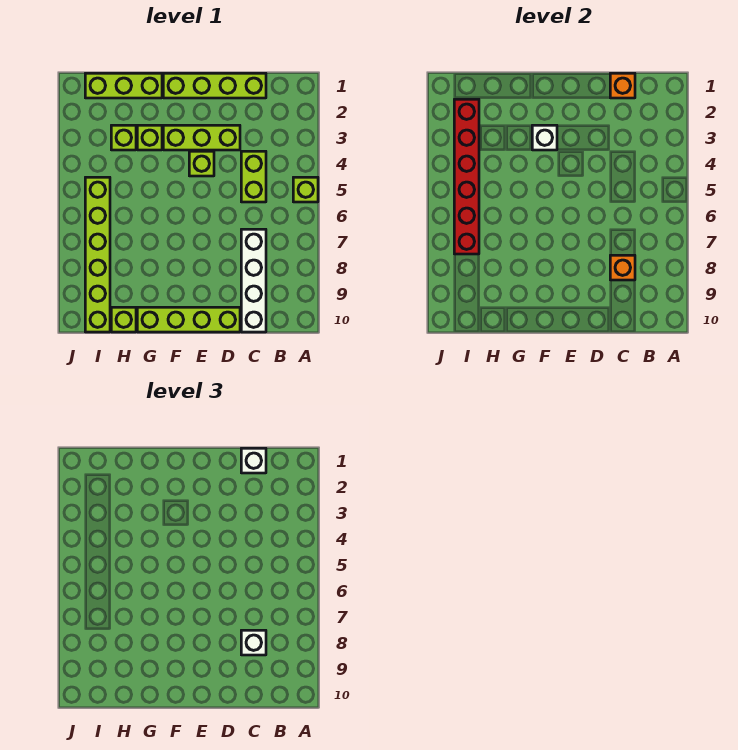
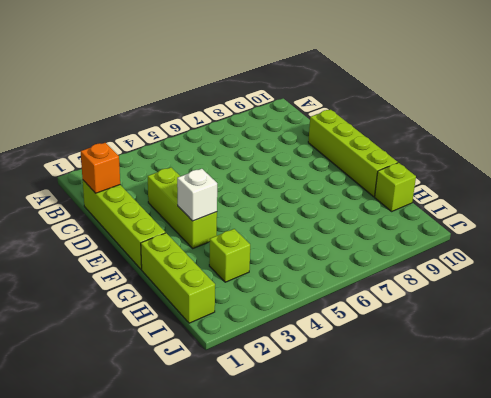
none -> lime brick A5 level 1
none -> lime brick C4:C5 level 1
none -> white brick C7:C10 level 1

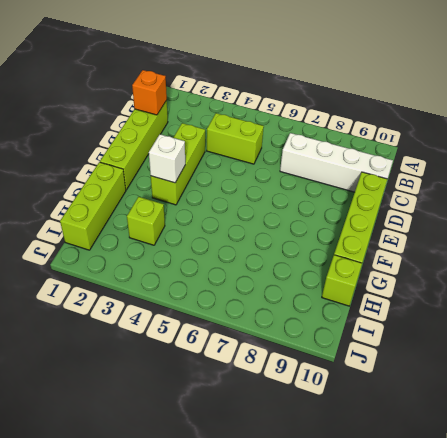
none -> lime brick A5 level 1
none -> lime brick E4 level 1
none -> lime brick G3 level 1

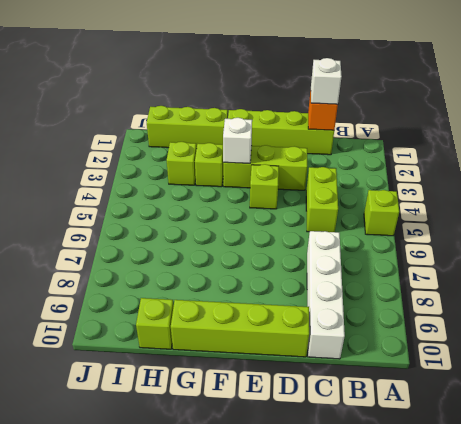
none -> lime brick I5:I10 level 1
none -> orange brick C8 level 2
none -> red brick I2:I7 level 2

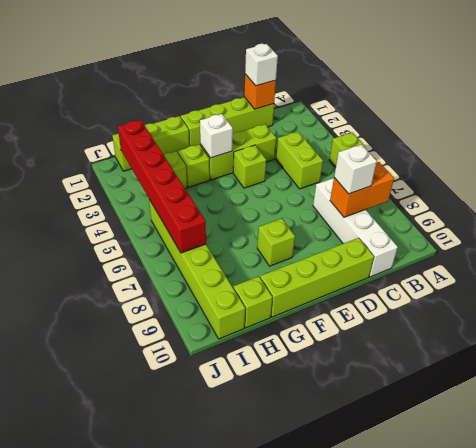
orange brick B8:C8 level 2 -> orange brick C8 level 2
lime brick F8 level 1 -> none

